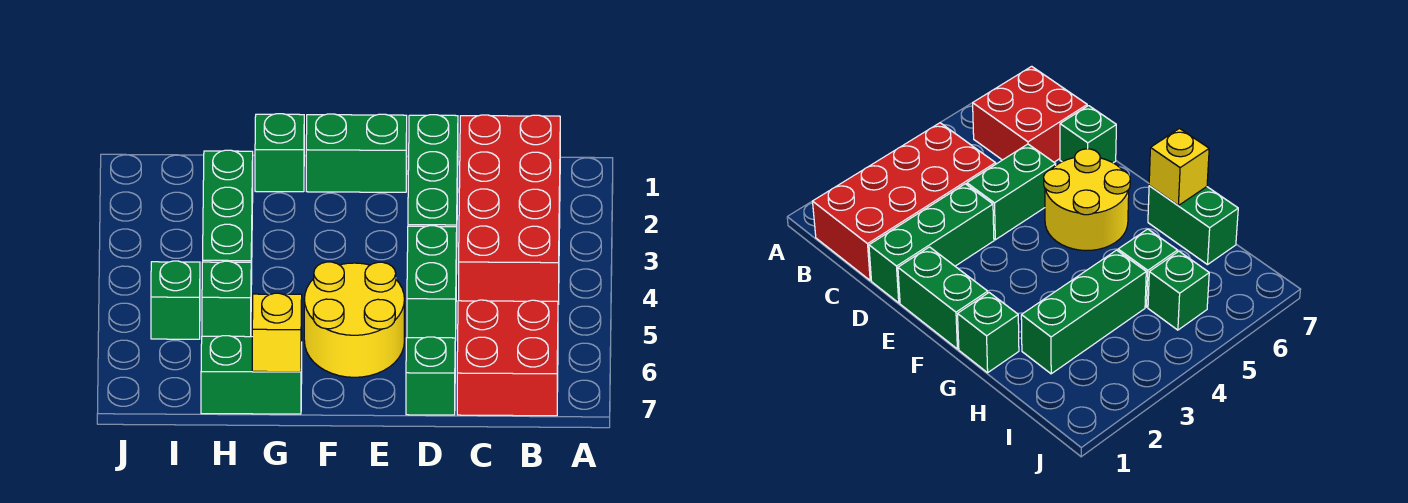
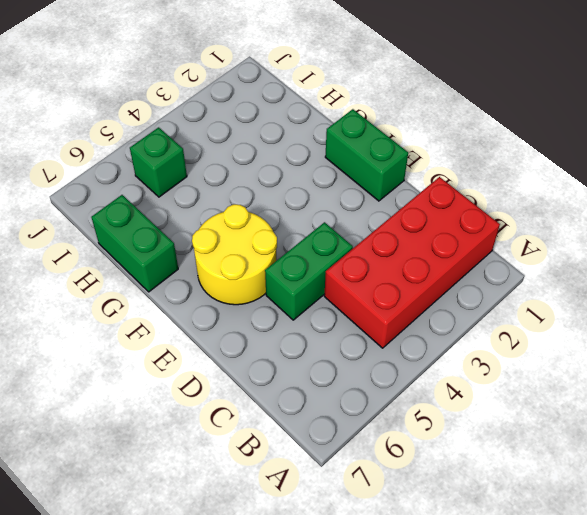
none -> red brick B6:C7 level 1
none -> green brick D1:D3 level 1
none -> green brick D7 level 1

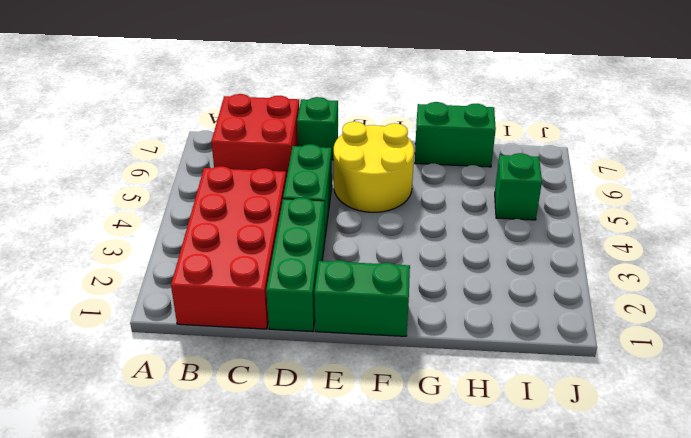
none -> green brick G1 level 1
none -> green brick H2:H4 level 1
none -> green brick H5 level 1

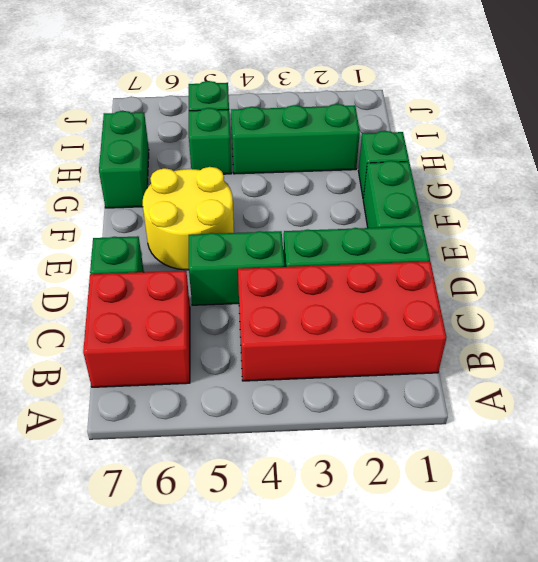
none -> yellow brick G7 level 2

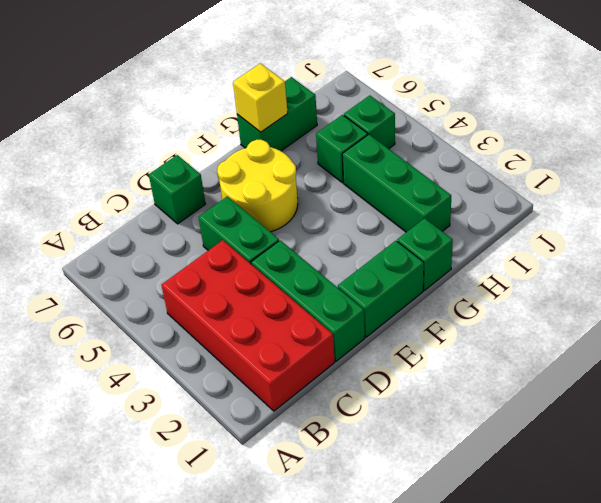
none -> red brick B6:C7 level 1

